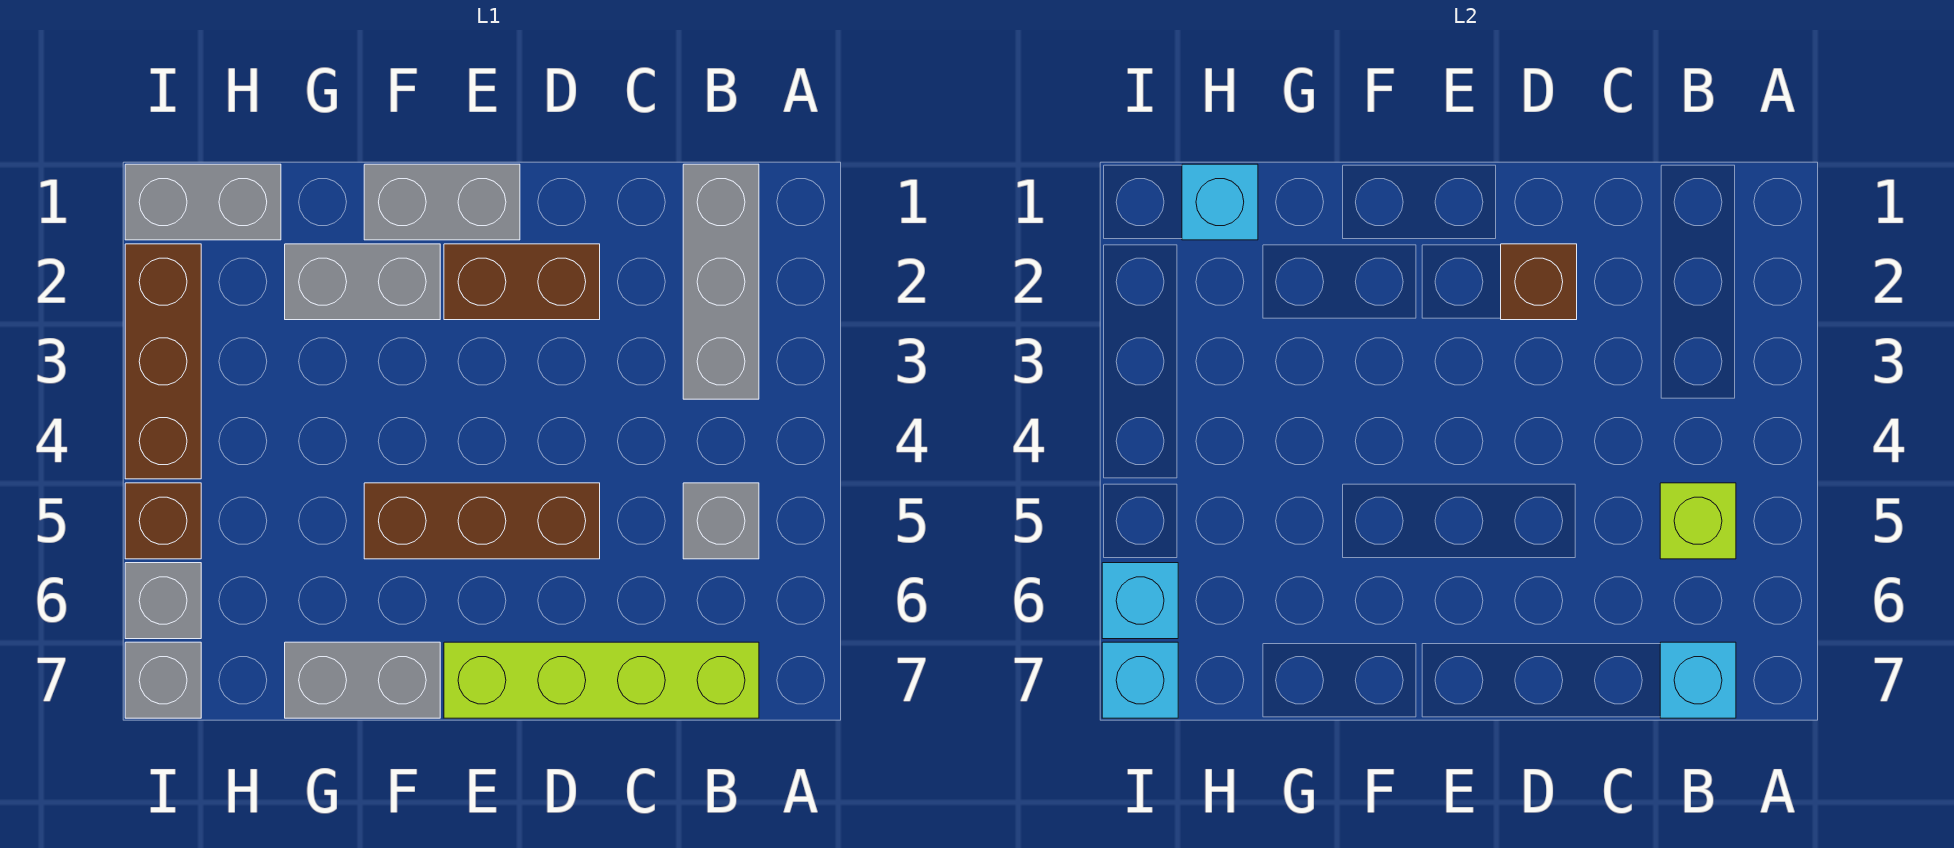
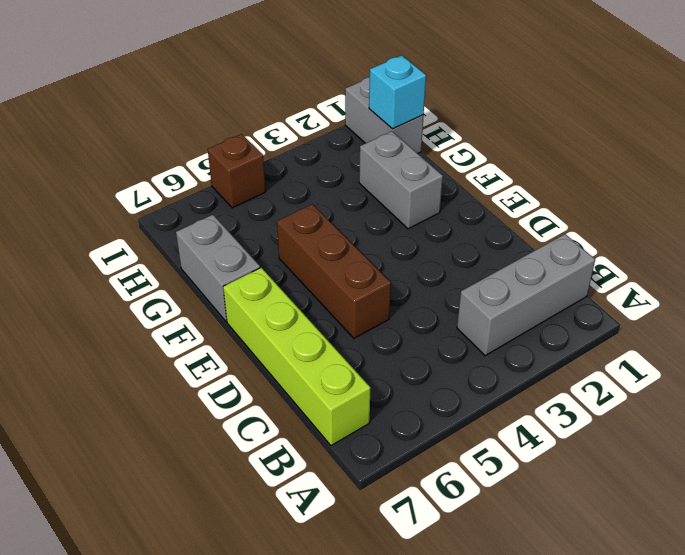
none -> grey brick B5 level 1
none -> brown brick D2:E2 level 1
none -> grey brick E1:F1 level 1

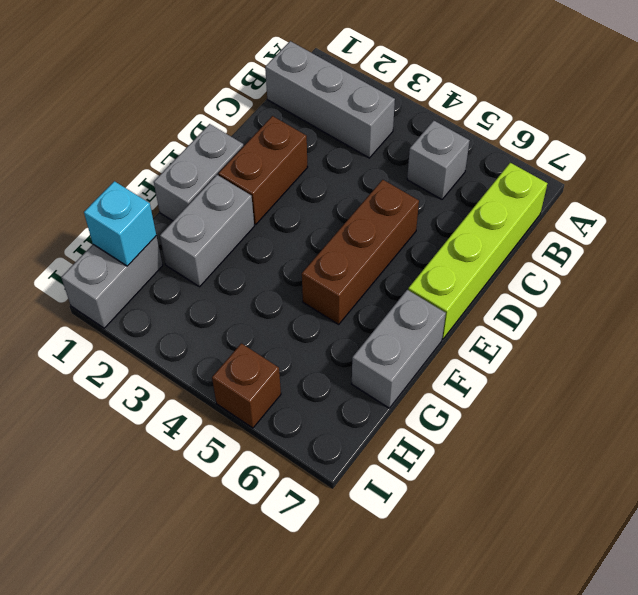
none -> brown brick I2:I4 level 1
none -> grey brick I6 level 1
none -> grey brick I7 level 1

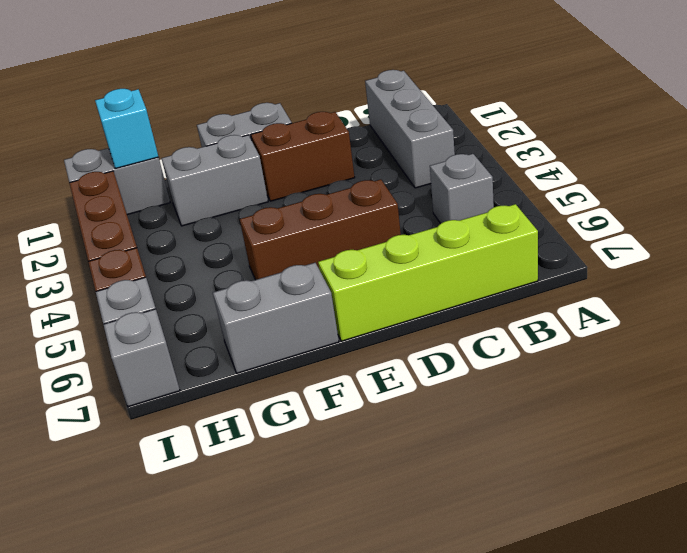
none -> lime brick B5 level 2
none -> cyan brick B7 level 2
none -> brown brick D2 level 2

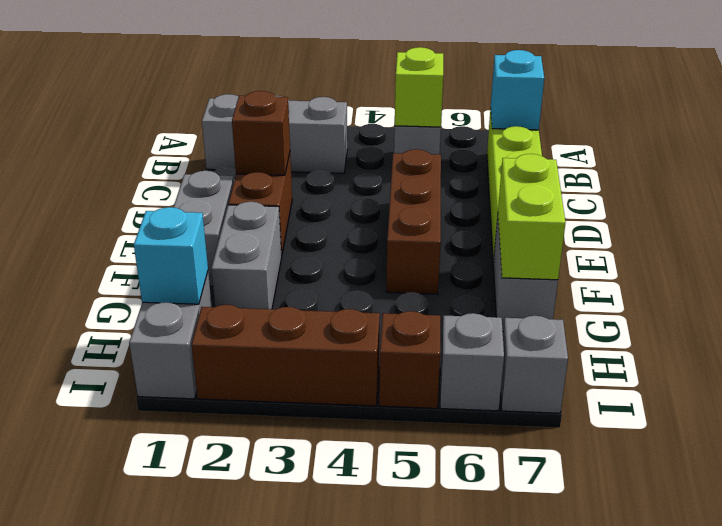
lime brick F7:G7 level 2 -> none
none -> cyan brick I6 level 2
none -> cyan brick I7 level 2

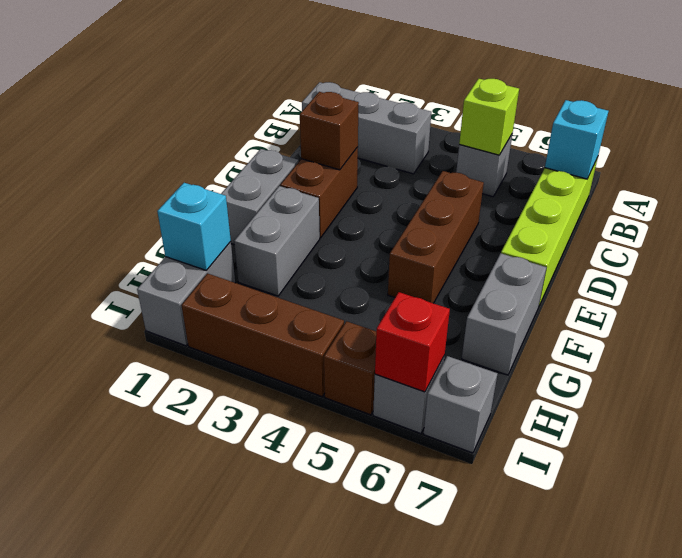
red brick I6 level 2 -> cyan brick I6 level 2
none -> cyan brick I7 level 2

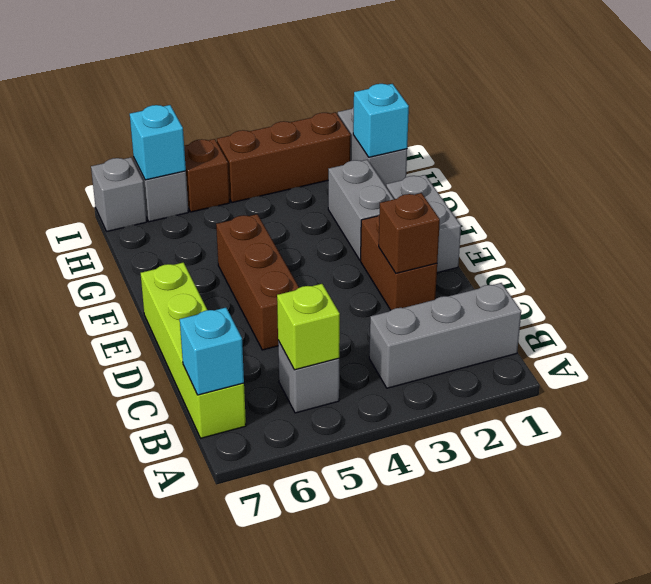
none -> grey brick F7:G7 level 1
none -> cyan brick I7 level 2

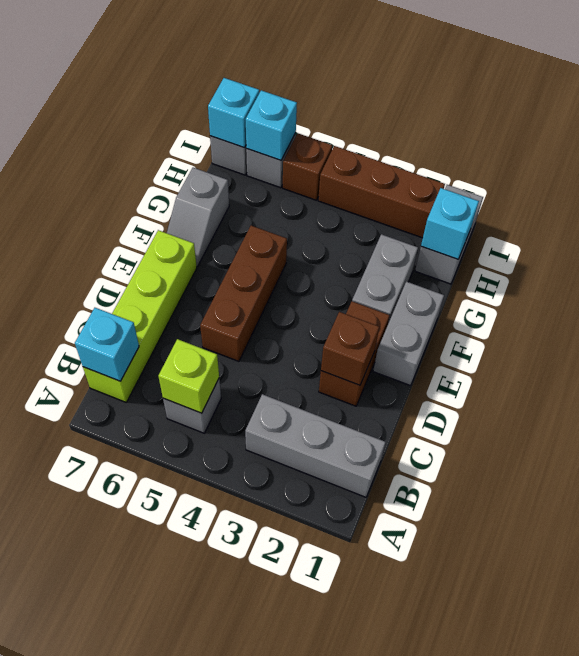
grey slope F7:G7 level 1 top G -> grey brick F7:G7 level 1

